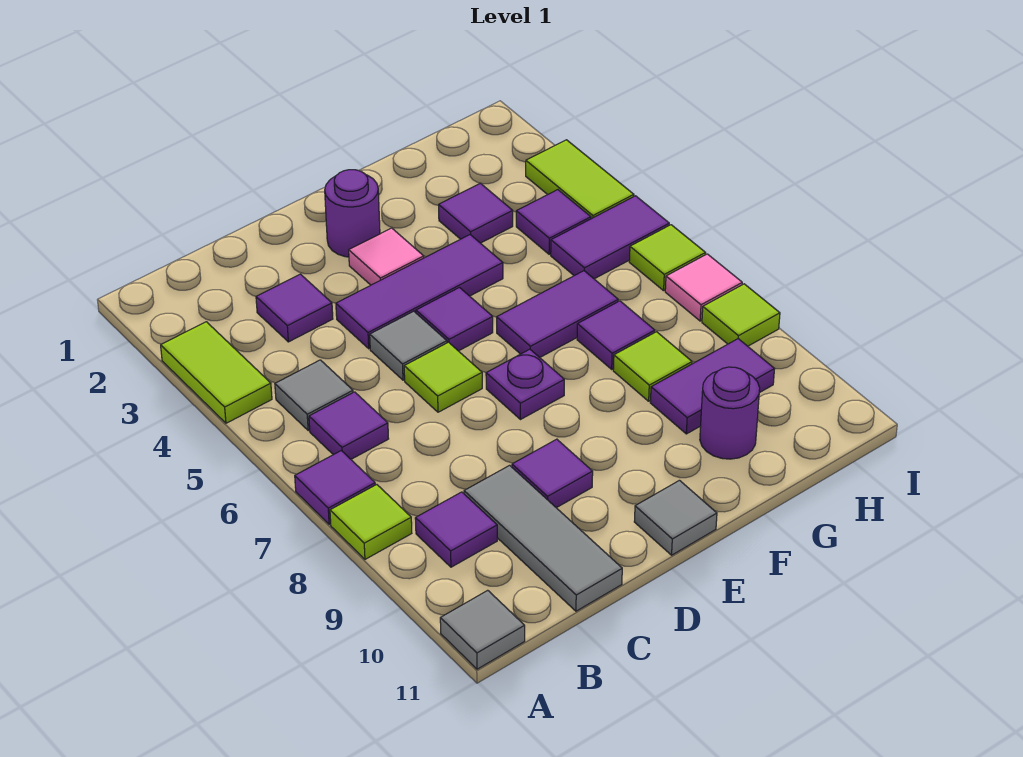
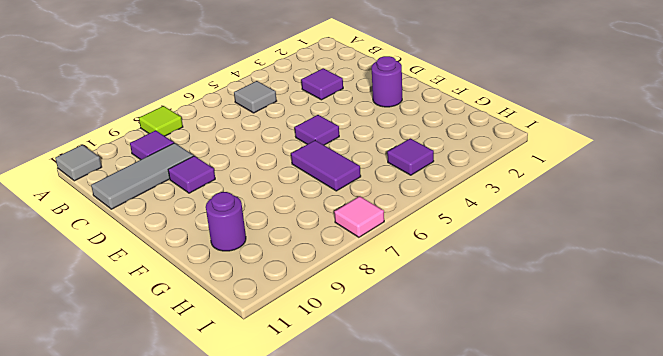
none -> lime tile A3:A4 level 1
none -> purple tile A7 level 1
none -> purple tile B6 level 1
none -> purple tile D4:F4 level 1

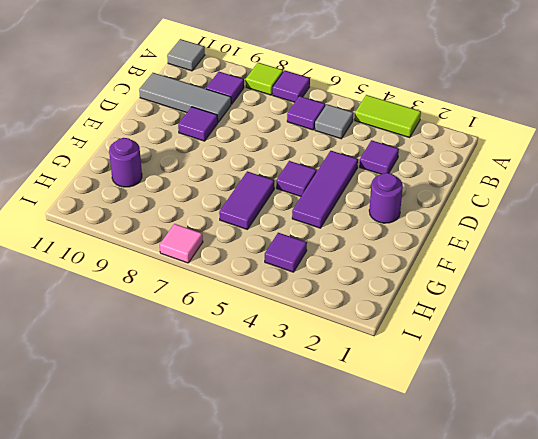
none -> grey tile D5 level 1
none -> lime tile D6 level 1
none -> pink tile E3 level 1
none -> purple plate E7 level 1

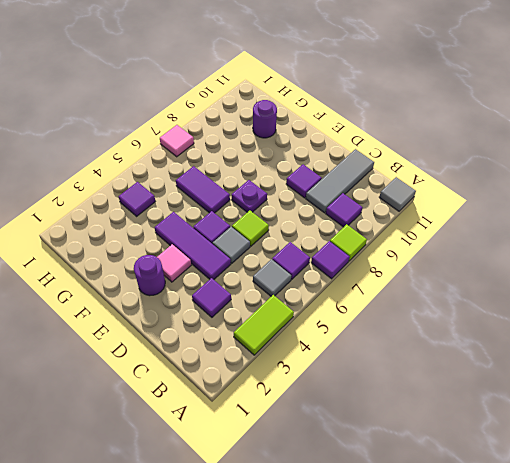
none -> grey tile E11 level 1
none -> purple tile G3 level 1
none -> purple tile G7 level 1
none -> lime tile G8 level 1

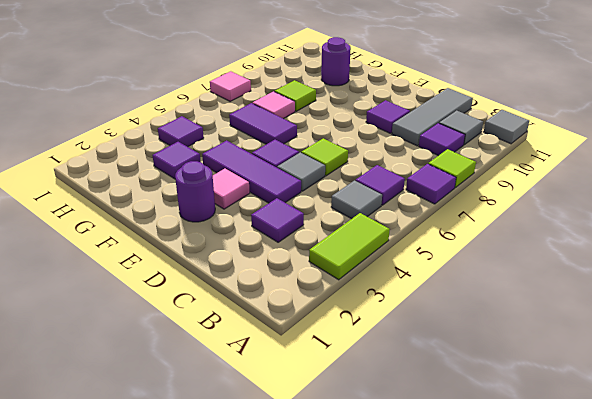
grey tile B10 level 1 -> grey tile E11 level 1
pink tile G7 level 1 -> purple tile G7 level 1
none -> purple plate E7 level 1
none -> purple tile G9:H9 level 1
none -> purple tile H5:I5 level 1
none -> lime tile I3:I4 level 1

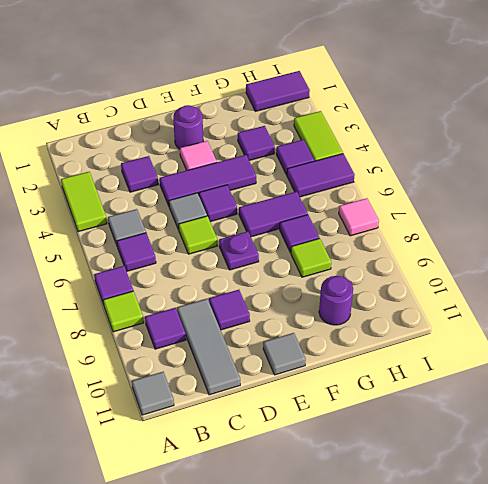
purple tile H1:I1 level 1 -> purple tile G9:H9 level 1
none -> lime tile I6 level 1
none -> lime tile I8 level 1

